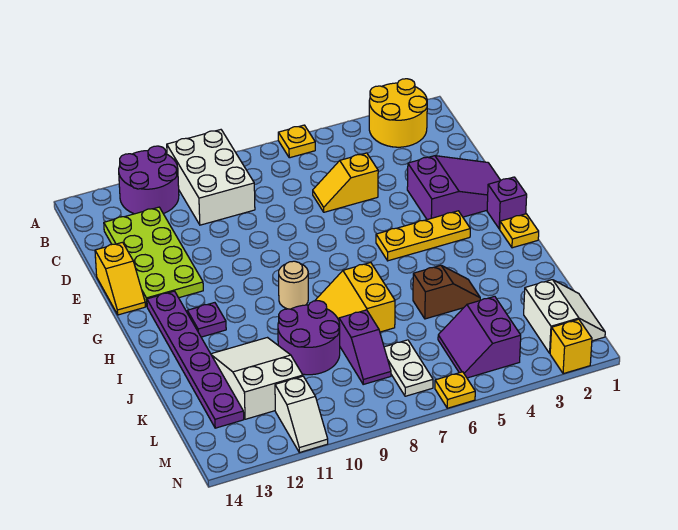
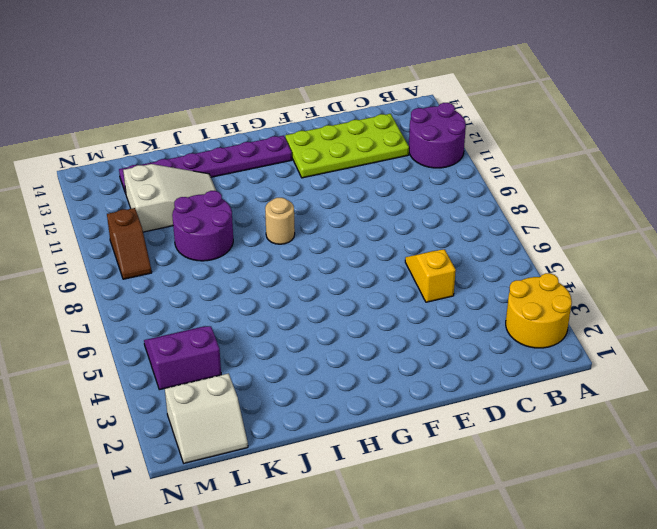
brown slope M9:M10 level 1 top 10 -> brown slope J4:J5 level 1 top 5
none -> yellow plate A6 level 1
none -> white brick A9:C10 level 1
none -> purple slope E1:F3 level 1 top 3

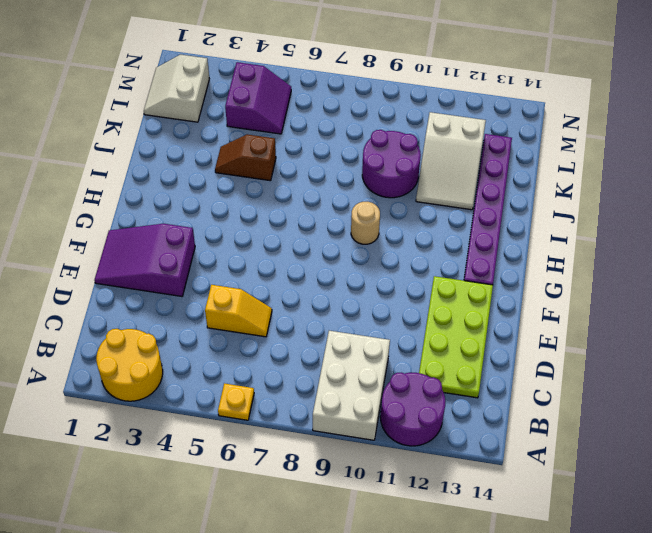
none -> yellow slope E14:F14 level 1 top E
none -> purple brick G1 level 1
none -> yellow plate G3:G5 level 1

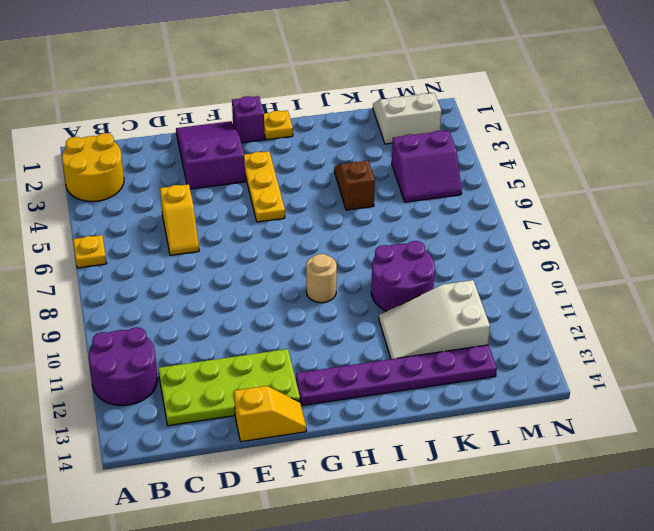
none -> white brick A9:C10 level 1
none -> purple plate H12 level 1
none -> yellow slope I7:J8 level 1 top 7

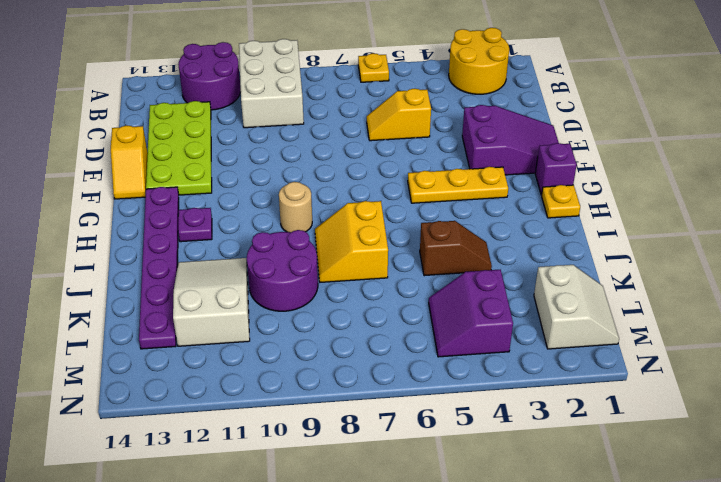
none -> purple slope K8:L8 level 1 top K
none -> white plate L7:M7 level 1
none -> white slope M11:N11 level 1 top M

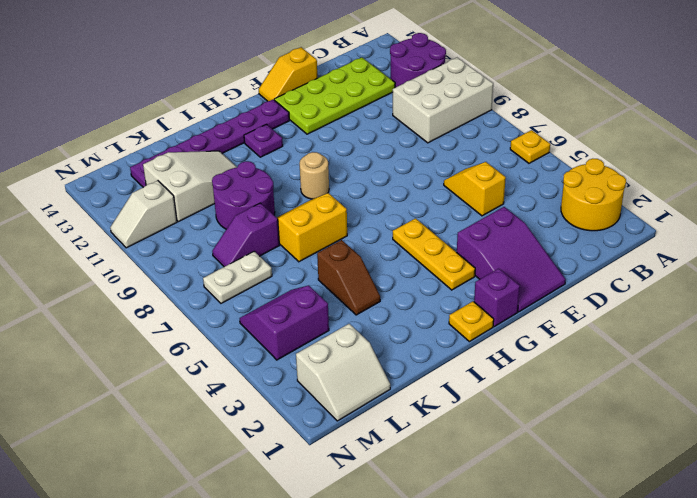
none -> yellow brick N2 level 1
none -> yellow plate N6 level 1

